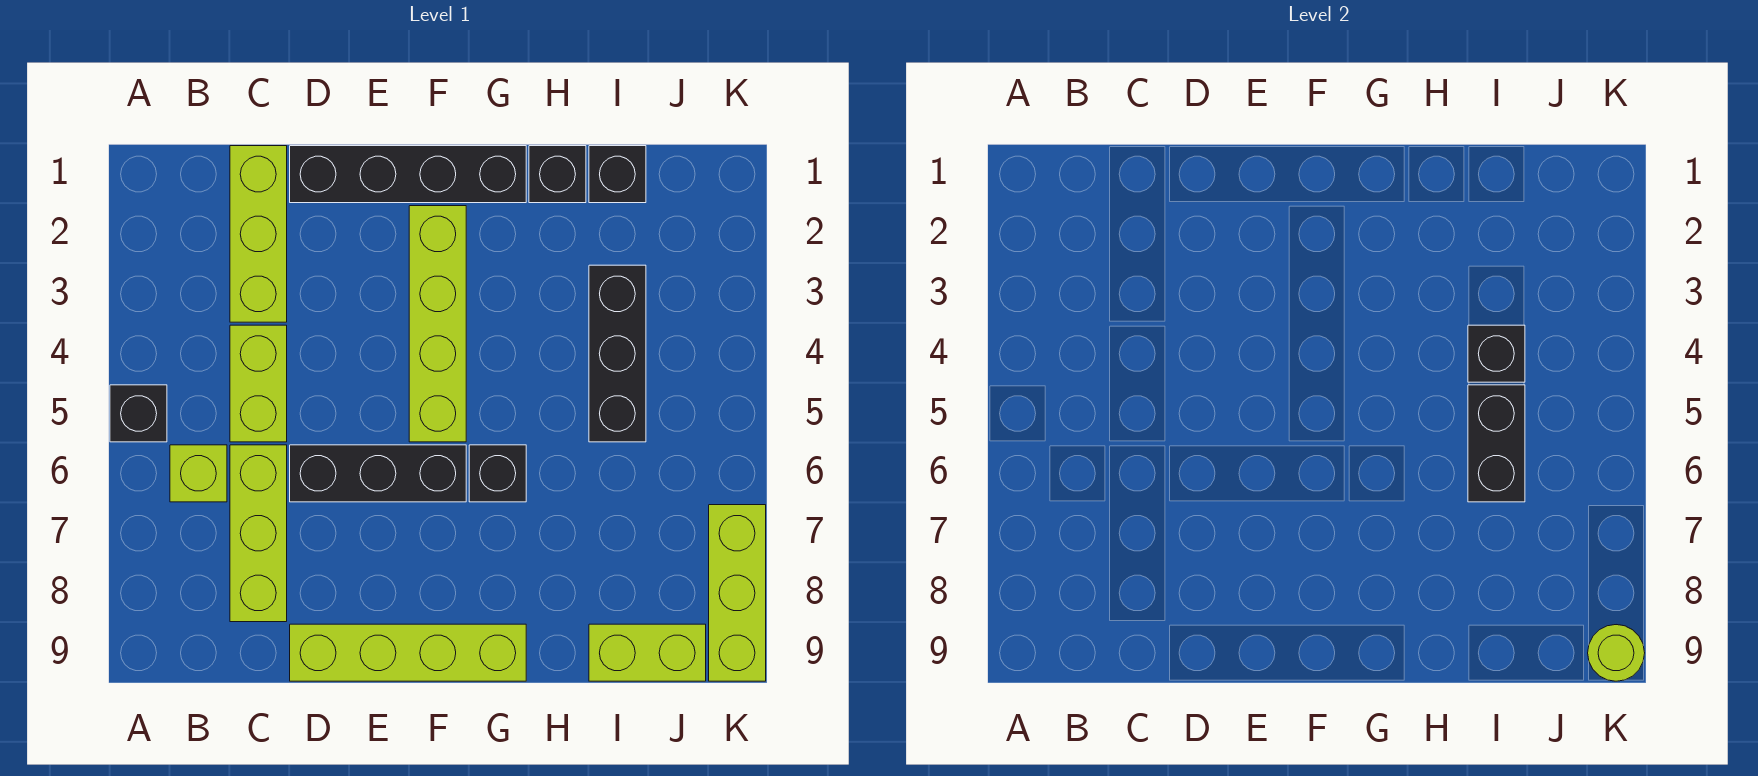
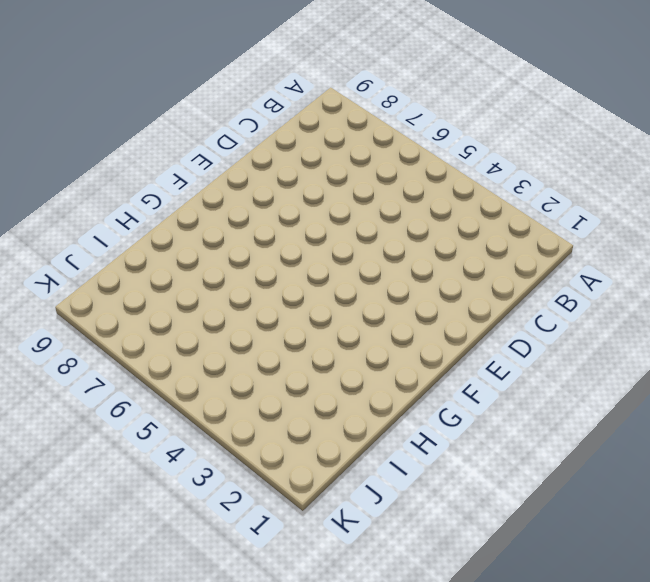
none -> black brick A5 level 1
none -> lime brick B6 level 1
none -> lime brick C1:C3 level 1

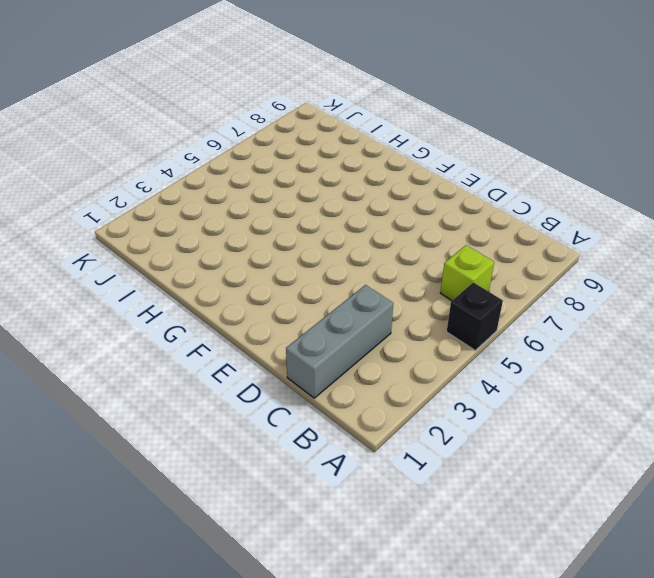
grey brick C1:C3 level 1 -> lime brick C1:C3 level 1
none -> lime brick C4:C5 level 1
none -> lime brick C6:C8 level 1
none -> black brick D1:G1 level 1

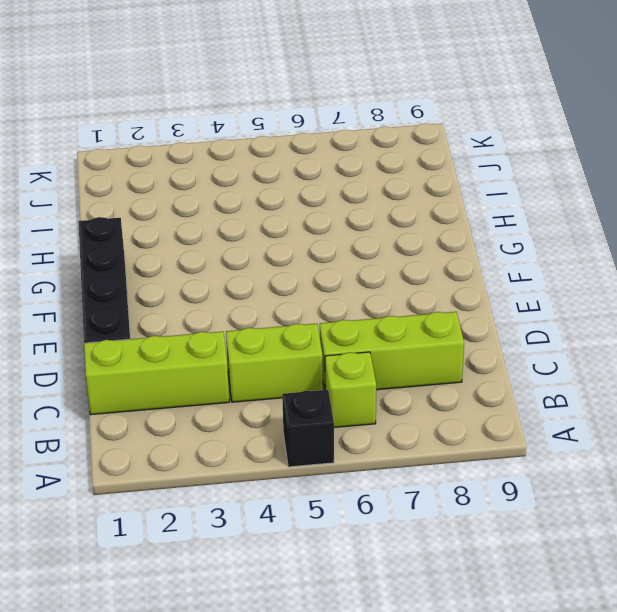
none -> black brick D6:F6 level 1
none -> lime brick D9:G9 level 1
none -> lime brick F2:F5 level 1

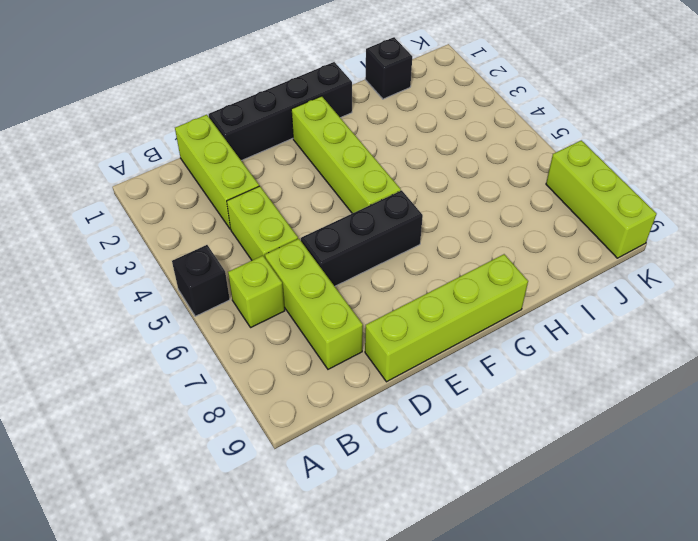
none -> black brick G6 level 1
none -> black brick H1 level 1
none -> black brick I3:I5 level 1

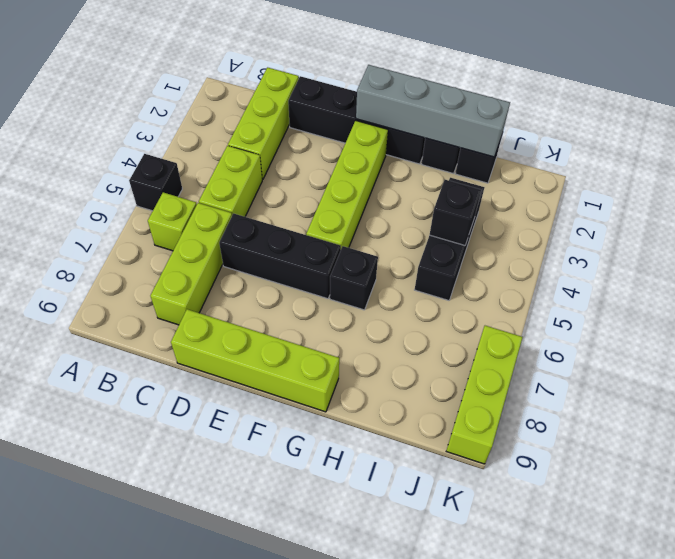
grey brick F1:I1 level 2 -> none
none -> lime brick I9:J9 level 1
none -> black brick I5:I6 level 2
none -> lime round brick K9 level 2

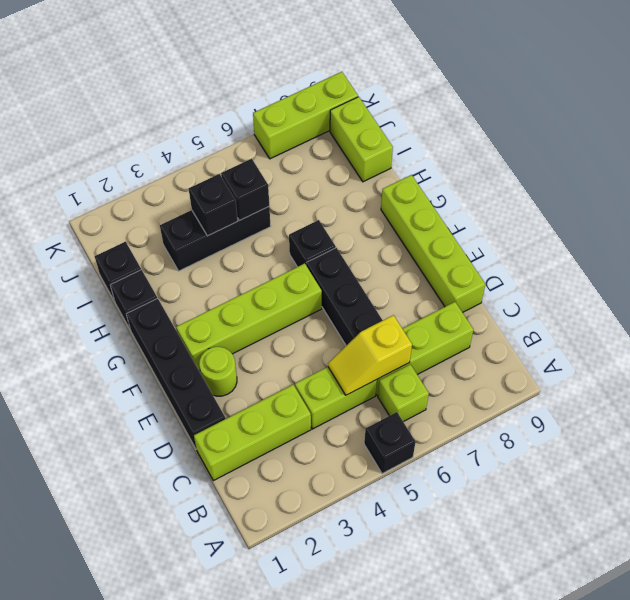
yellow slope C5:C6 level 2 top 6 -> none
lime round brick E2 level 1 -> lime round brick K9 level 2
black brick I5 level 2 -> black brick I5:I6 level 2

